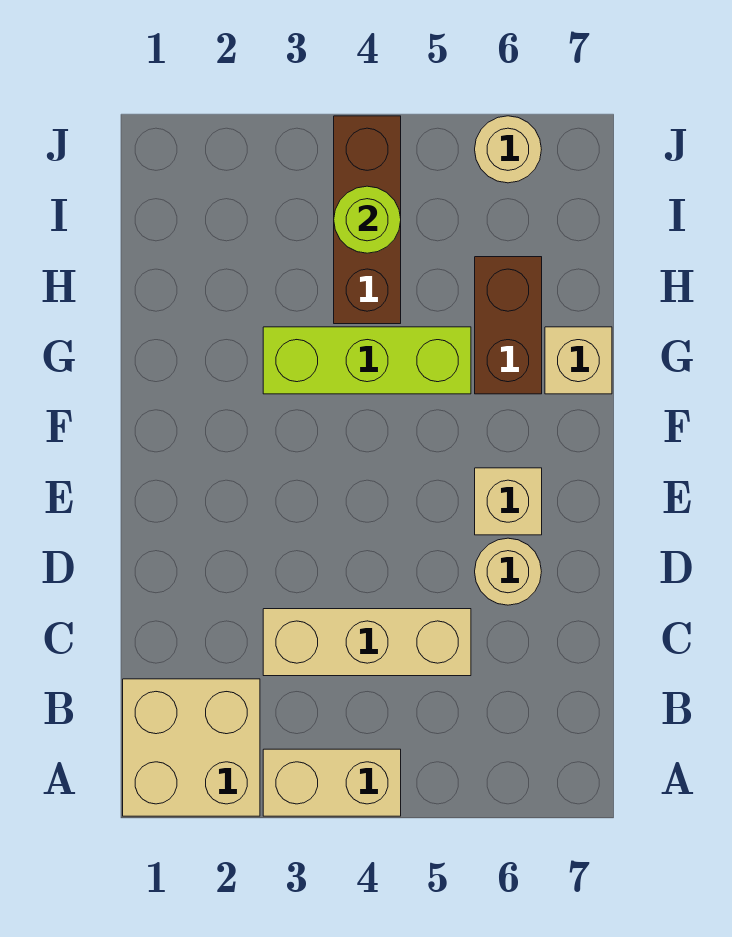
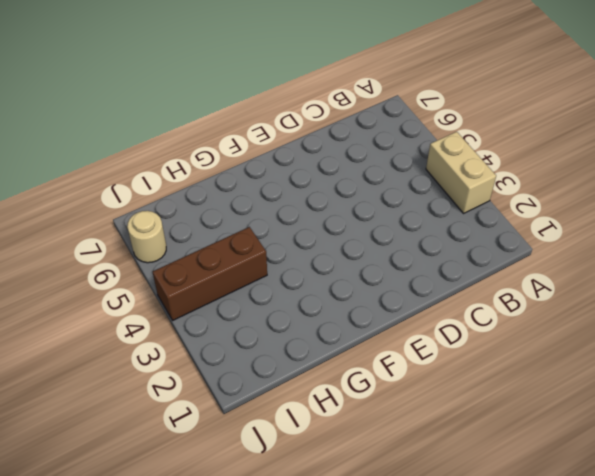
none -> tan brick A1:B2 level 1
none -> tan brick C3:C5 level 1

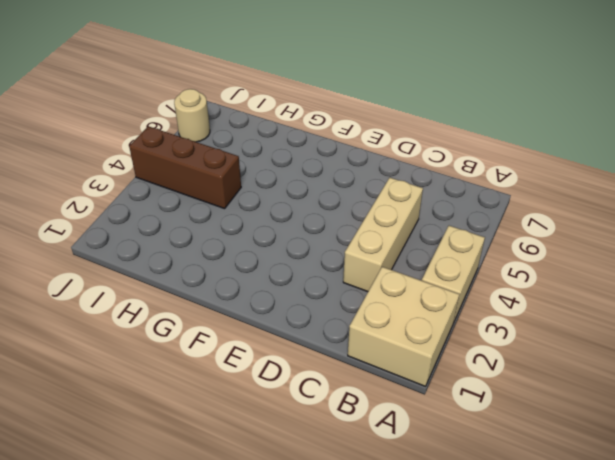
none -> tan round brick D6 level 1
none -> tan brick E6 level 1

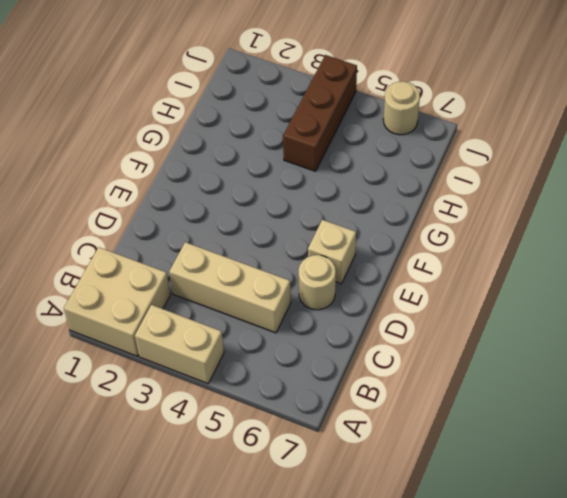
none -> lime brick G3:G5 level 1
none -> brown brick G6:H6 level 1

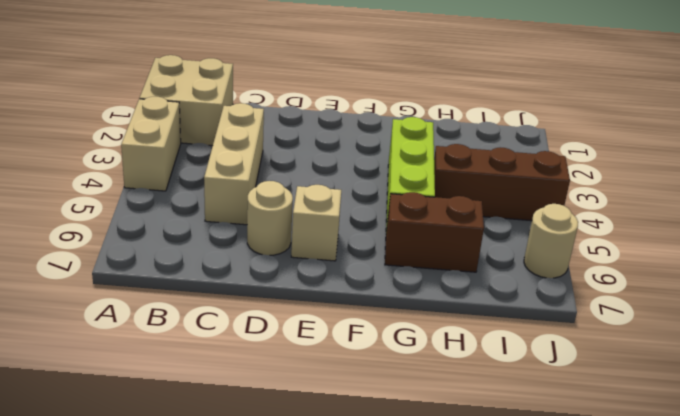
none -> tan brick G7 level 1
none -> lime round brick I4 level 2

